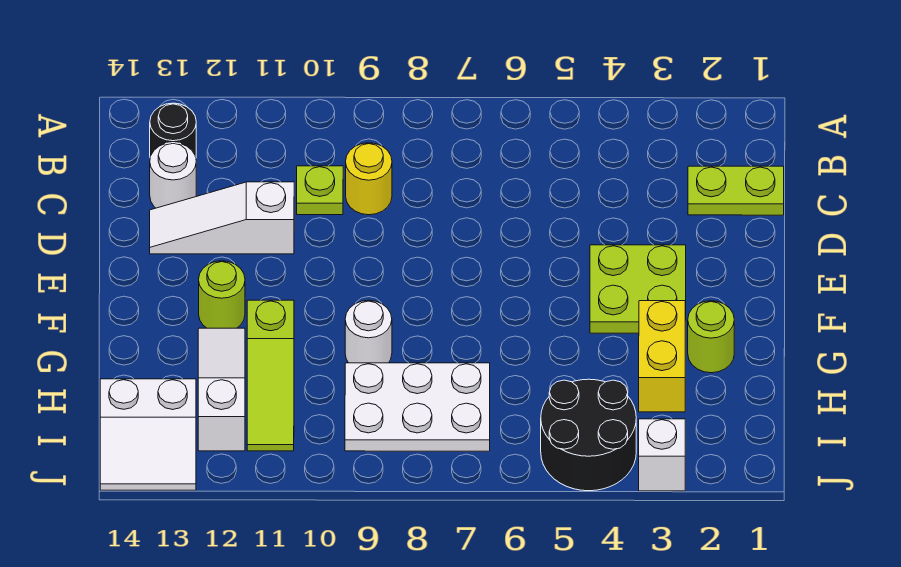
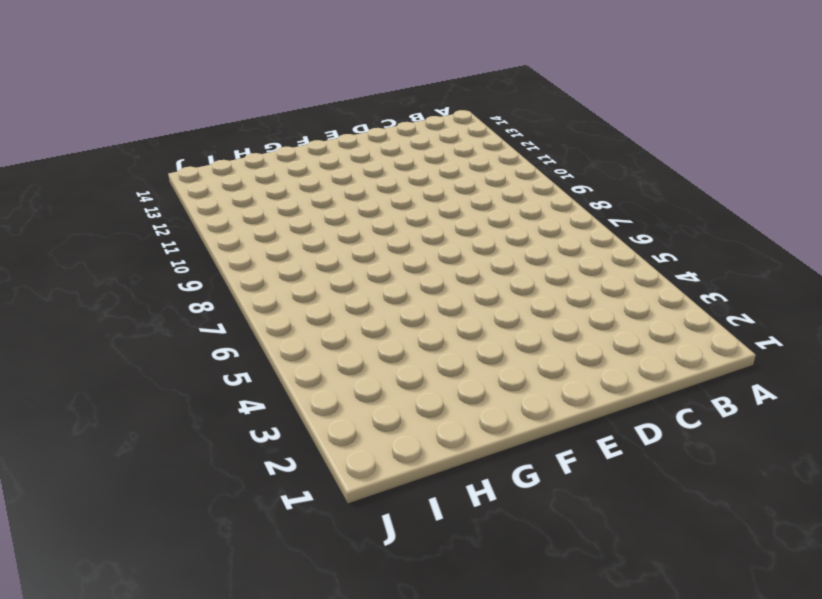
none -> black round brick B13 level 1
none -> lime plate C1:C2 level 1
none -> yellow round brick C9 level 1

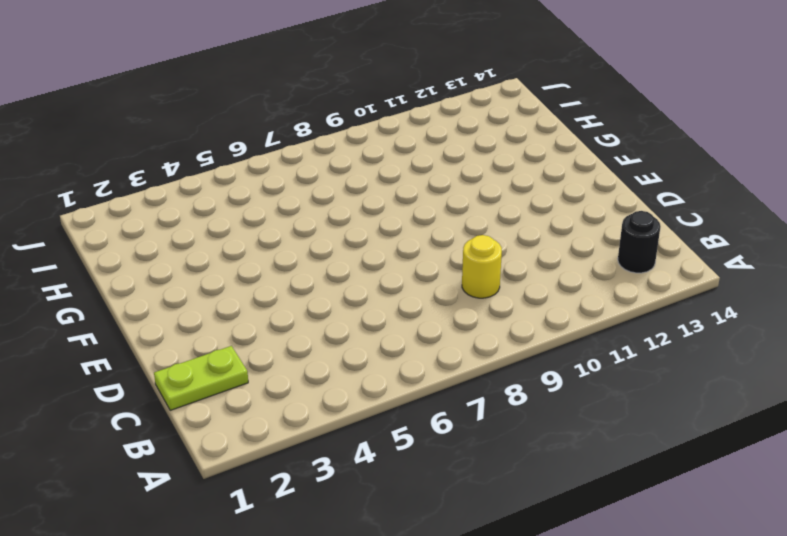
none -> lime plate C10 level 1
none -> white round brick C13 level 1
none -> white slope D11:D13 level 1 top 11

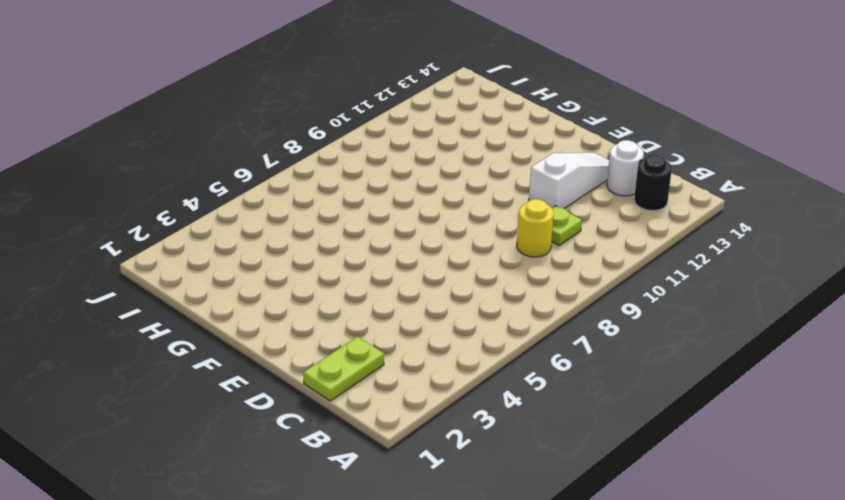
none -> lime plate E3:F4 level 1
none -> lime round brick F12 level 1
none -> lime round brick G2 level 1

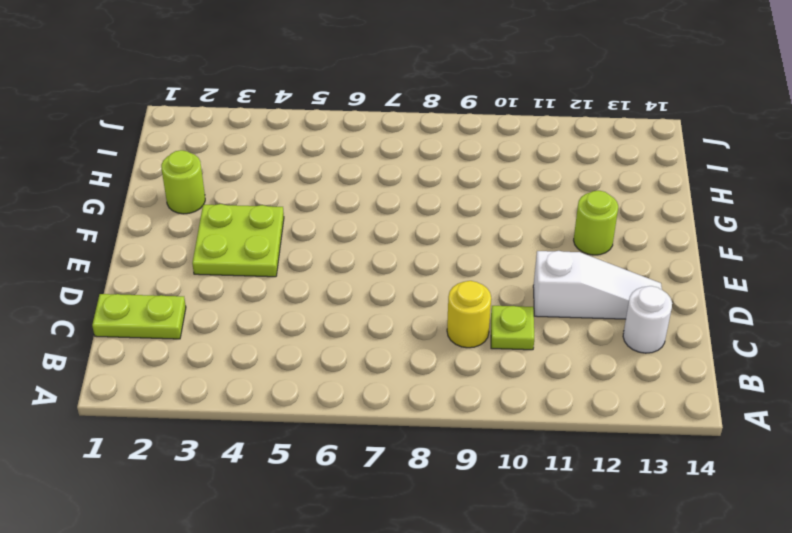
none -> black round brick B13 level 1
none -> yellow brick G3:H3 level 1
none -> white round brick G9 level 1

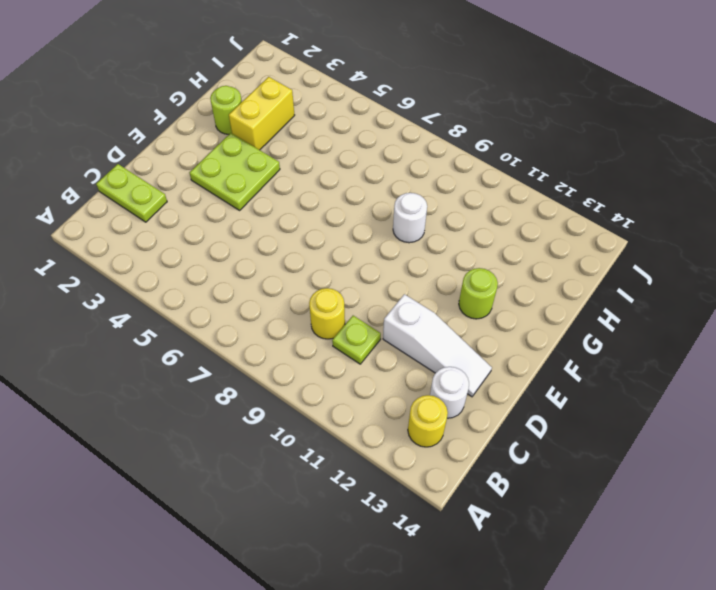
yellow round brick B13 level 1 -> black round brick B13 level 1
none -> lime slope G11:I11 level 1 top G
none -> white slope G12:I12 level 1 top I
none -> white plate H7:I9 level 1

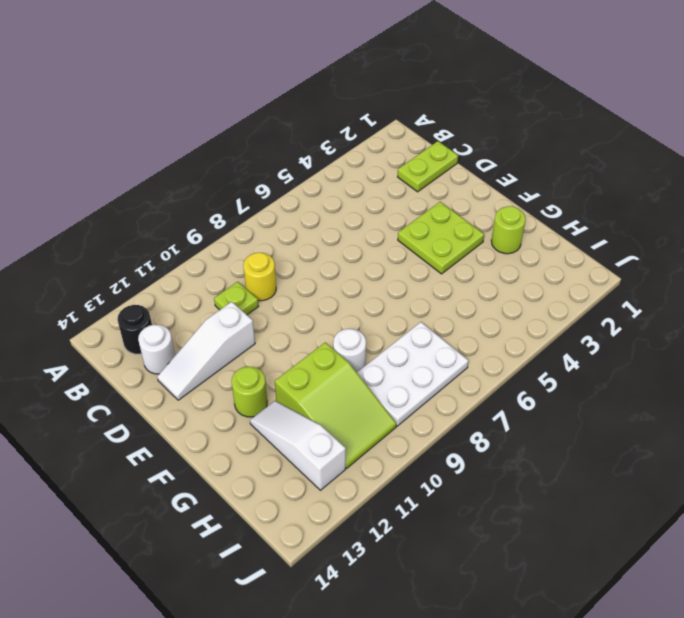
lime slope G10:I11 level 1 top G -> lime slope G11:I11 level 1 top G
none -> yellow brick G3:H3 level 1
none -> black round brick I4:J5 level 1
none -> white slope I13:J14 level 1 top I

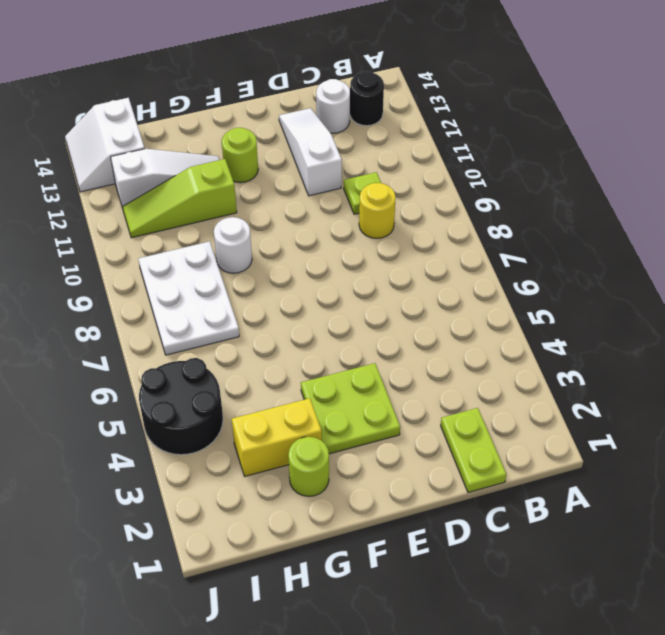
none -> white brick J3 level 1

